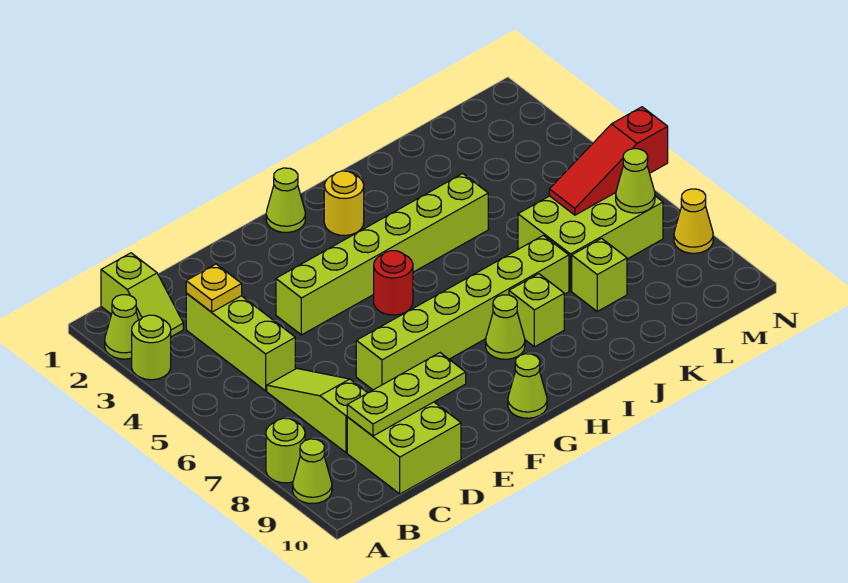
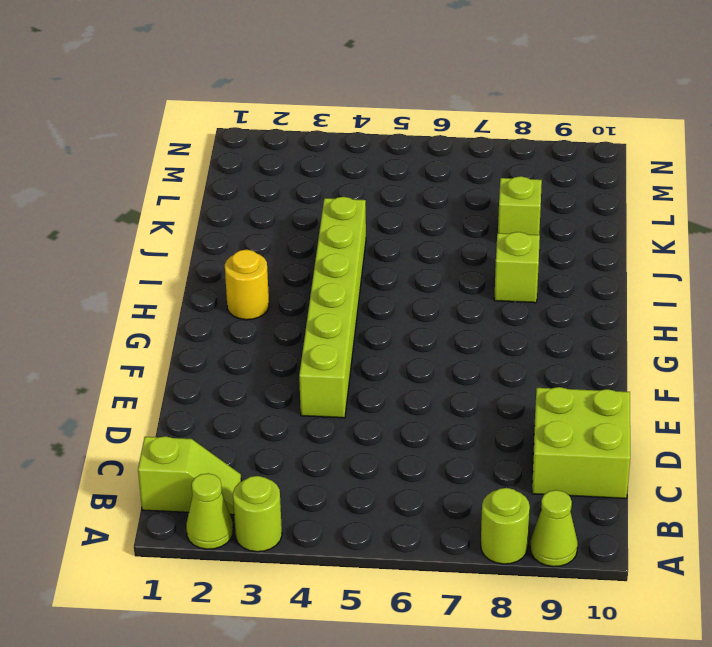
none -> lime brick C3:C5 level 1
none -> lime slope C6:C8 level 1 top 8
none -> lime brick E7:J7 level 1

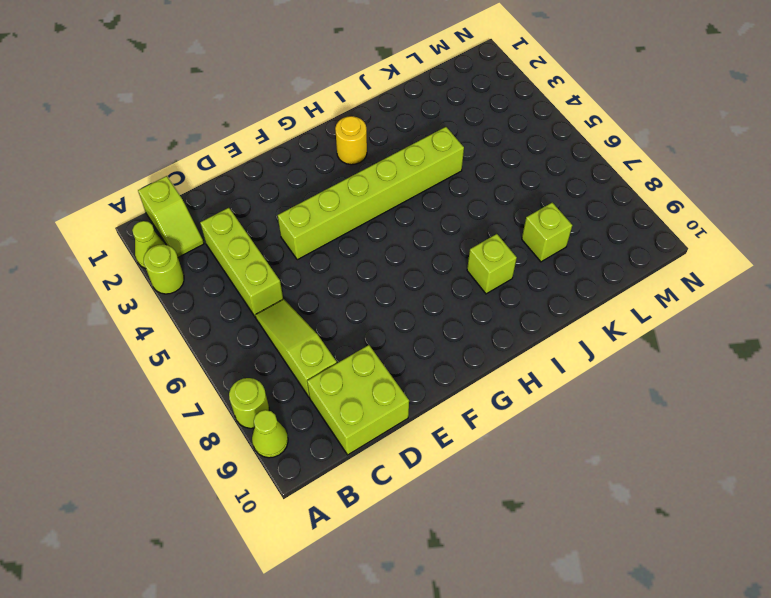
none -> lime brick E7:J7 level 1
none -> lime cone G1 level 1
none -> red round brick G5 level 1

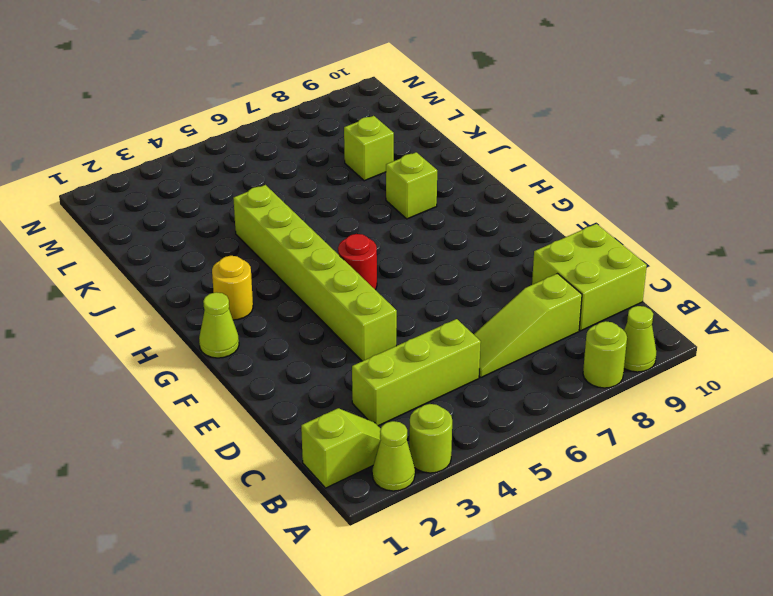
none -> lime brick E7:J7 level 1
none -> lime cone G10 level 1
none -> lime cone H8 level 1

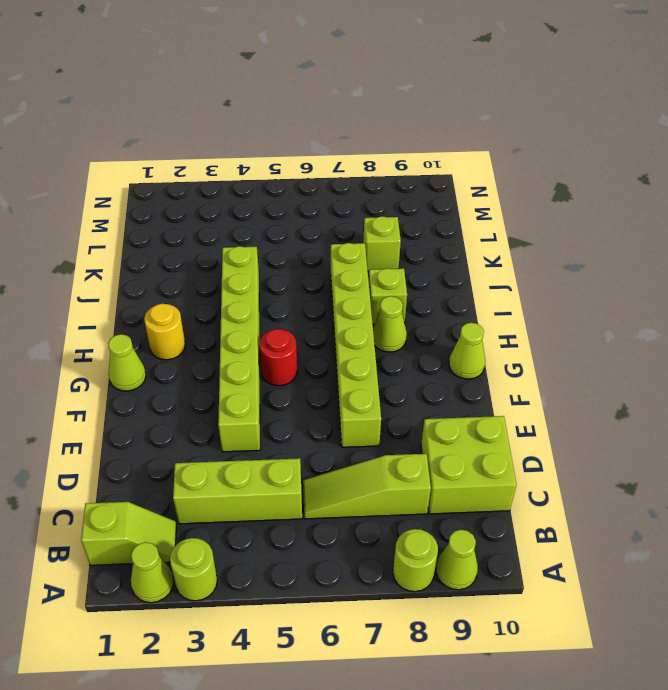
none -> lime brick K6:M7 level 1
none -> yellow cone N8 level 1
none -> yellow plate C3 level 2

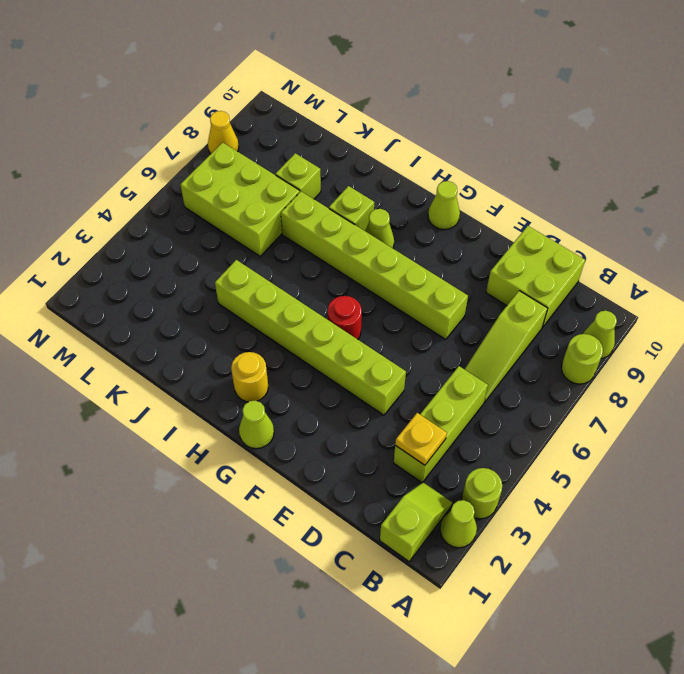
none -> lime plate C9:E9 level 2
none -> red slope L6:N6 level 2 top N
none -> lime cone M7 level 2

